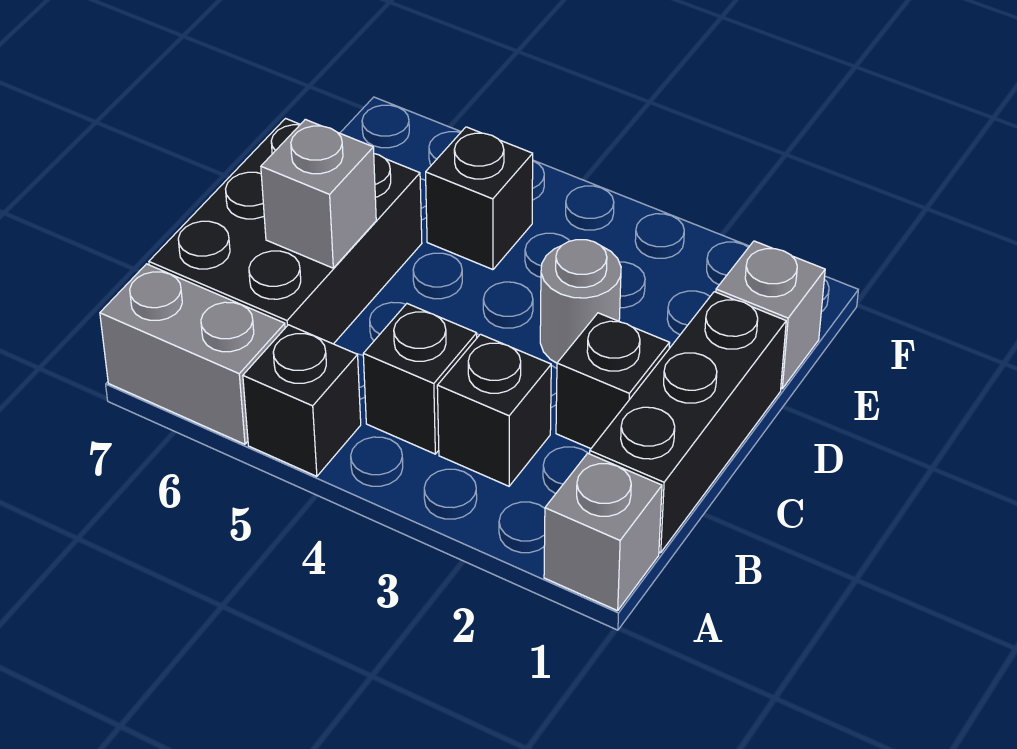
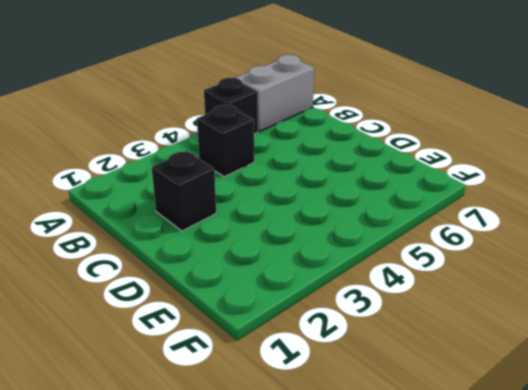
none -> grey brick A1 level 1
none -> black brick B1:D1 level 1
none -> black brick B3 level 1

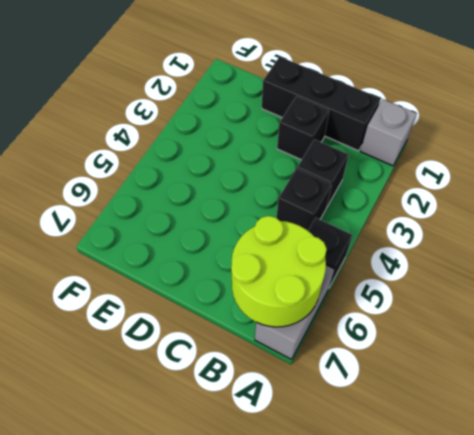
lime round brick A6:B7 level 2 -> none
none -> black brick B6:D7 level 1
none -> grey round brick D3 level 1
none -> grey brick E1 level 1

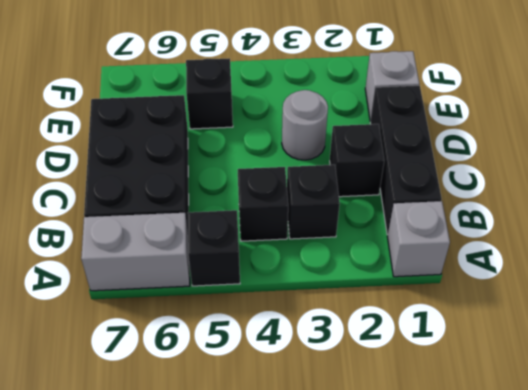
none -> grey brick C6 level 2

